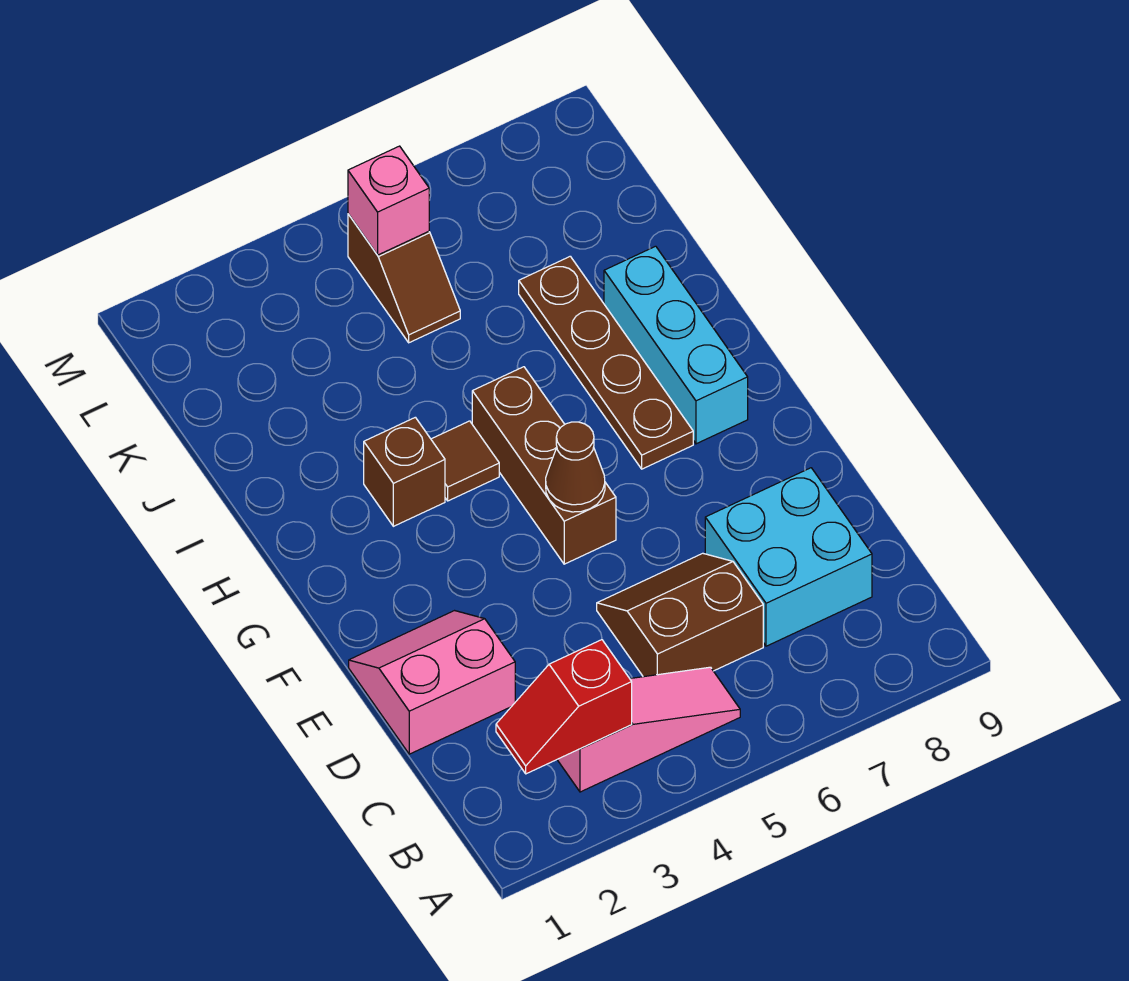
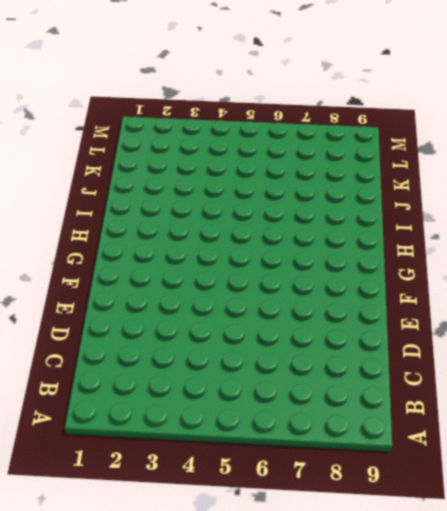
none -> pink slope B3:B5 level 1 top 3
none -> brown slope C5:D6 level 1 top C
none -> cyan brick C7:D8 level 1

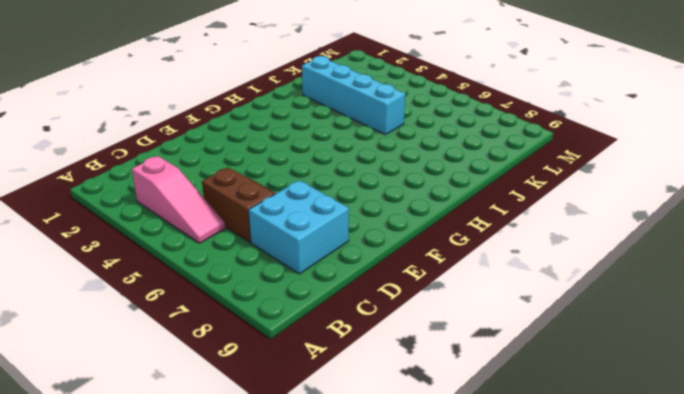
cyan brick J2:J5 level 1 -> none
none -> pink slope D1:E2 level 1 top D
none -> brown brick F5:H5 level 1
none -> brown plate G7:J7 level 1

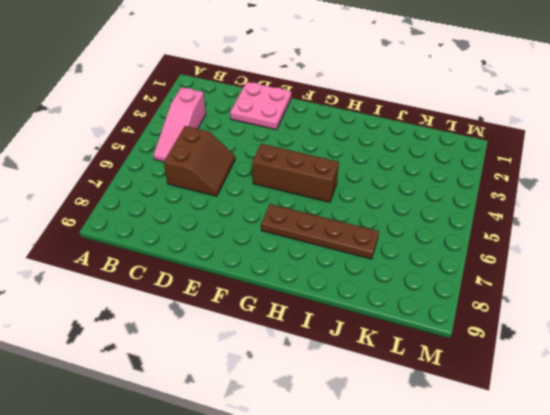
pink plate D1:E2 level 1 -> pink slope D1:E2 level 1 top D
none -> cyan brick C7:D8 level 1
none -> cyan brick G8:I8 level 1
none -> brown brick H3 level 1

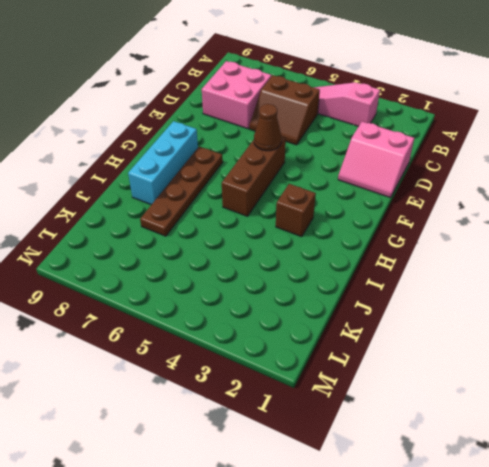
pink brick C7:D8 level 1 -> cyan brick C7:D8 level 1
none -> brown tile H4 level 1
none -> brown slope K5:L5 level 1 top L
none -> red slope B2:B3 level 2 top 3

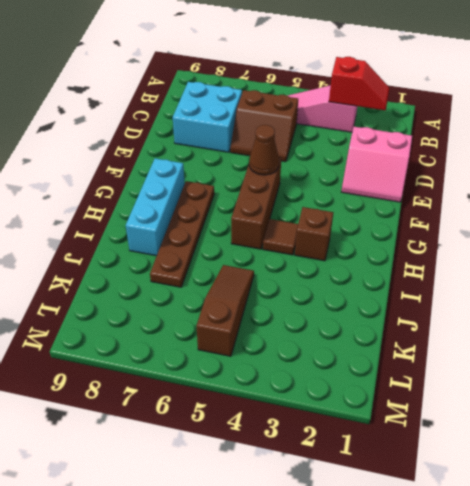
brown slope J5:L5 level 1 top L -> brown slope K5:L5 level 1 top L
none -> pink brick L5 level 2

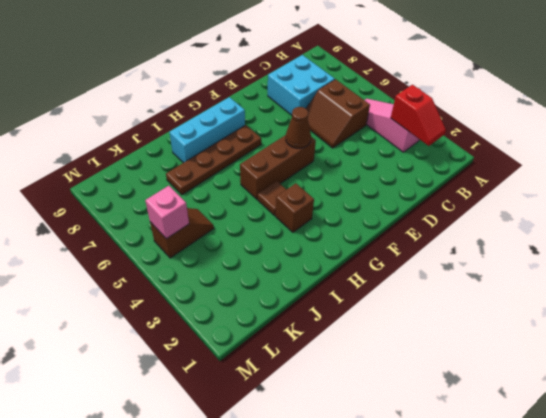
none -> pink slope D1:E2 level 1 top D

